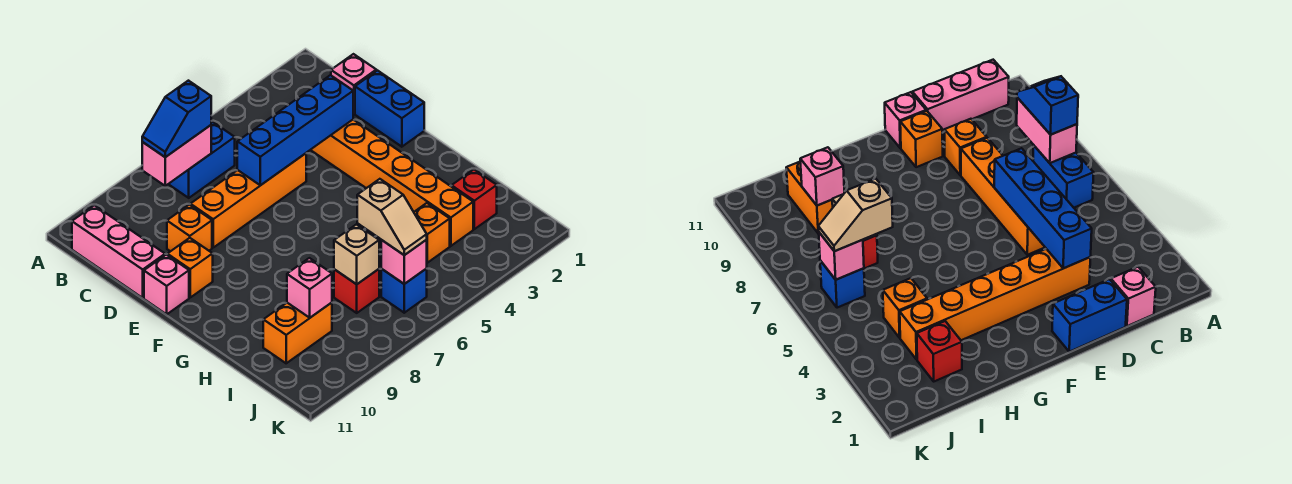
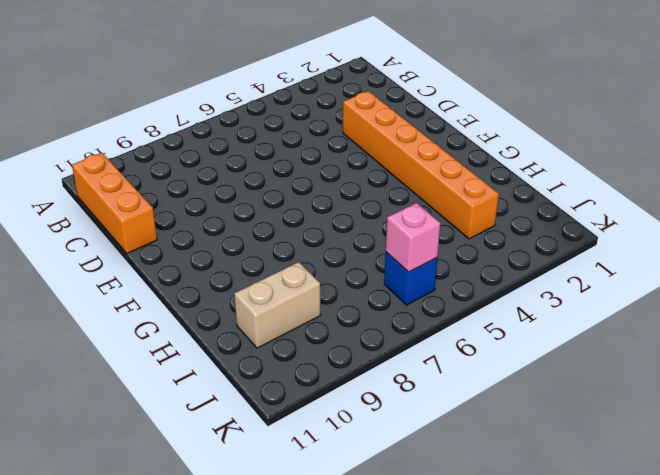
orange brick B11:D11 level 1 -> pink brick B11:D11 level 1
tan brick I9:I10 level 1 -> orange brick I9:I10 level 1
none -> blue brick B6:B7 level 1
none -> pink brick C1 level 1
none -> blue brick D1:E1 level 1

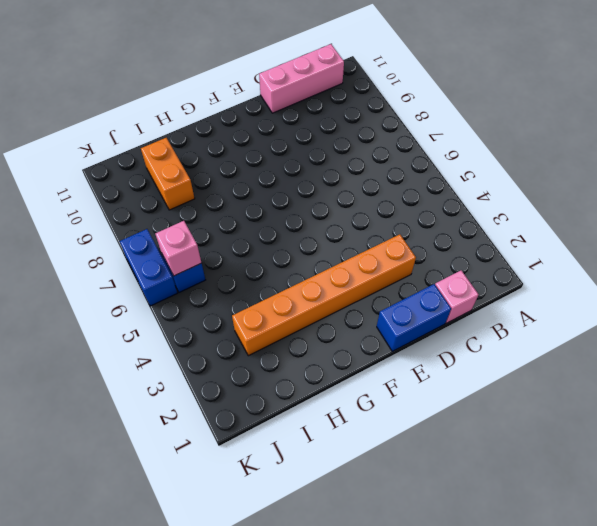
blue brick K6:K7 level 1 -> blue brick B6:B7 level 1
none -> orange brick D5:D8 level 1
none -> orange brick D9 level 1
none -> orange brick E10 level 1

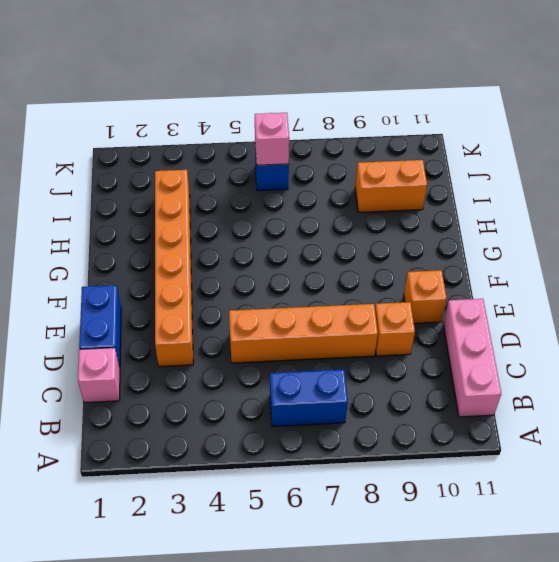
none -> pink brick E11 level 1
none -> red brick I2 level 1
none -> orange brick I4 level 1

